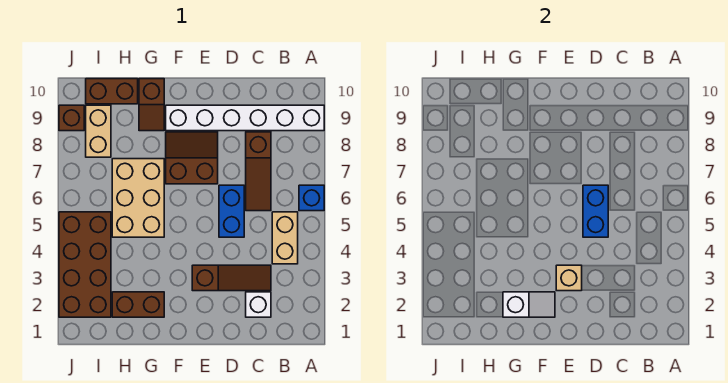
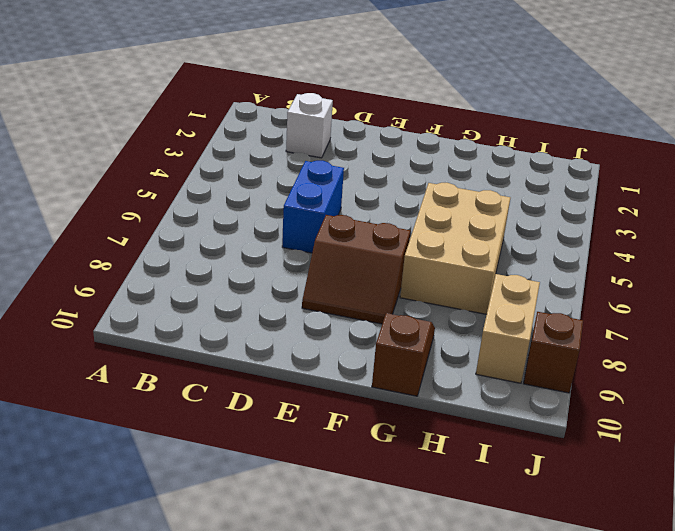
none -> blue brick A6 level 1
none -> white brick A9:F9 level 1
none -> tan brick B4:B5 level 1

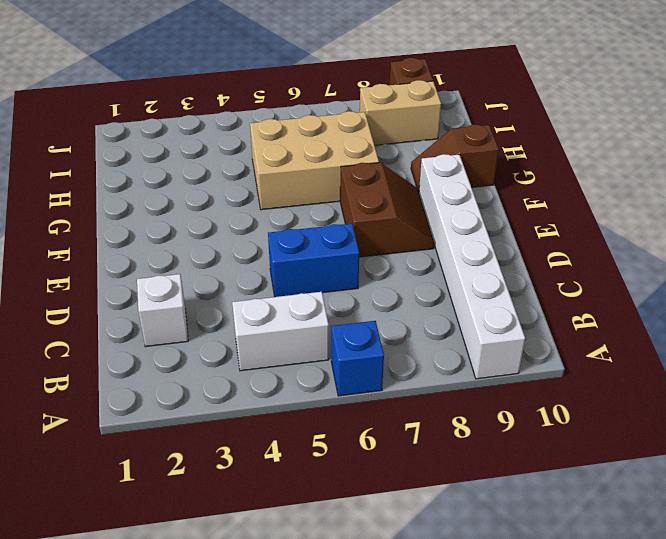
white brick B4:B5 level 1 -> tan brick B4:B5 level 1
none -> brown slope C3:E3 level 1 top E
none -> brown slope C6:C8 level 1 top 8
none -> brown brick G2:H2 level 1

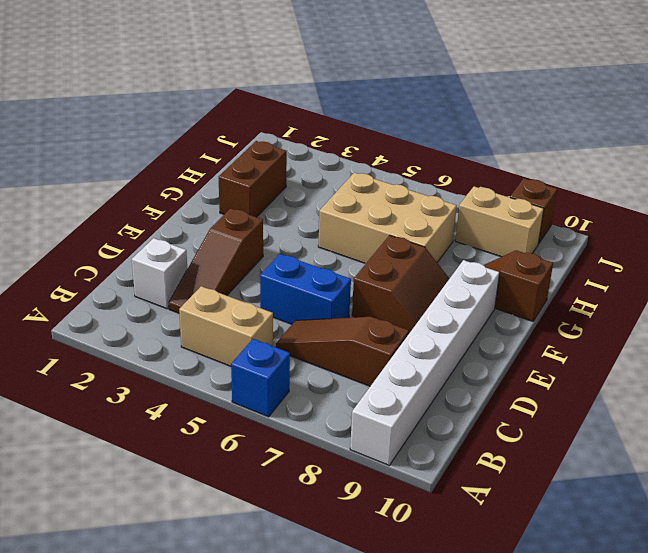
none -> brown brick H10:I10 level 1
none -> brown brick I2:J5 level 1
none -> blue brick D5:D6 level 2

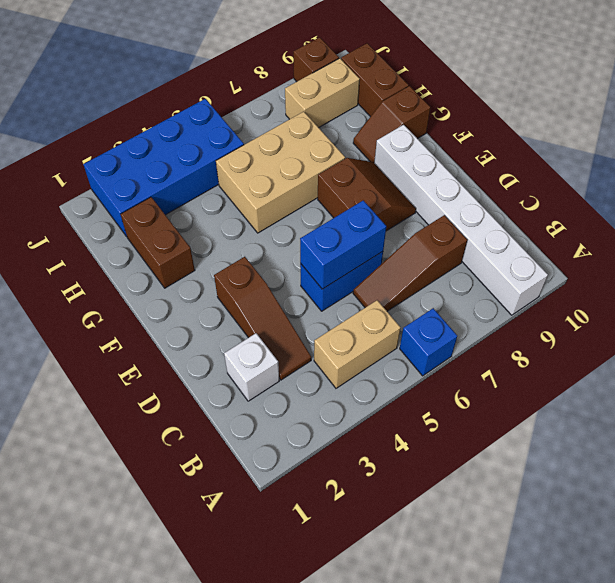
blue brick I2:J5 level 1 -> brown brick I2:J5 level 1
none -> tan brick E3 level 2
none -> white slope F2:G2 level 2 top G

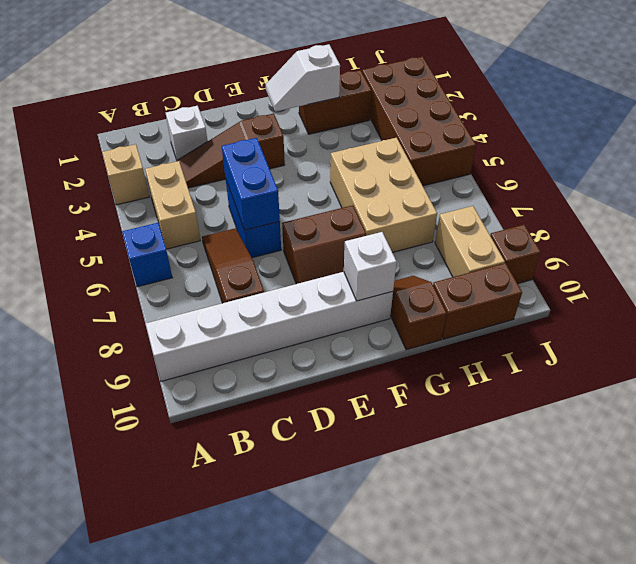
tan brick A3 level 1 -> tan brick E3 level 2
white brick F9 level 2 -> none

